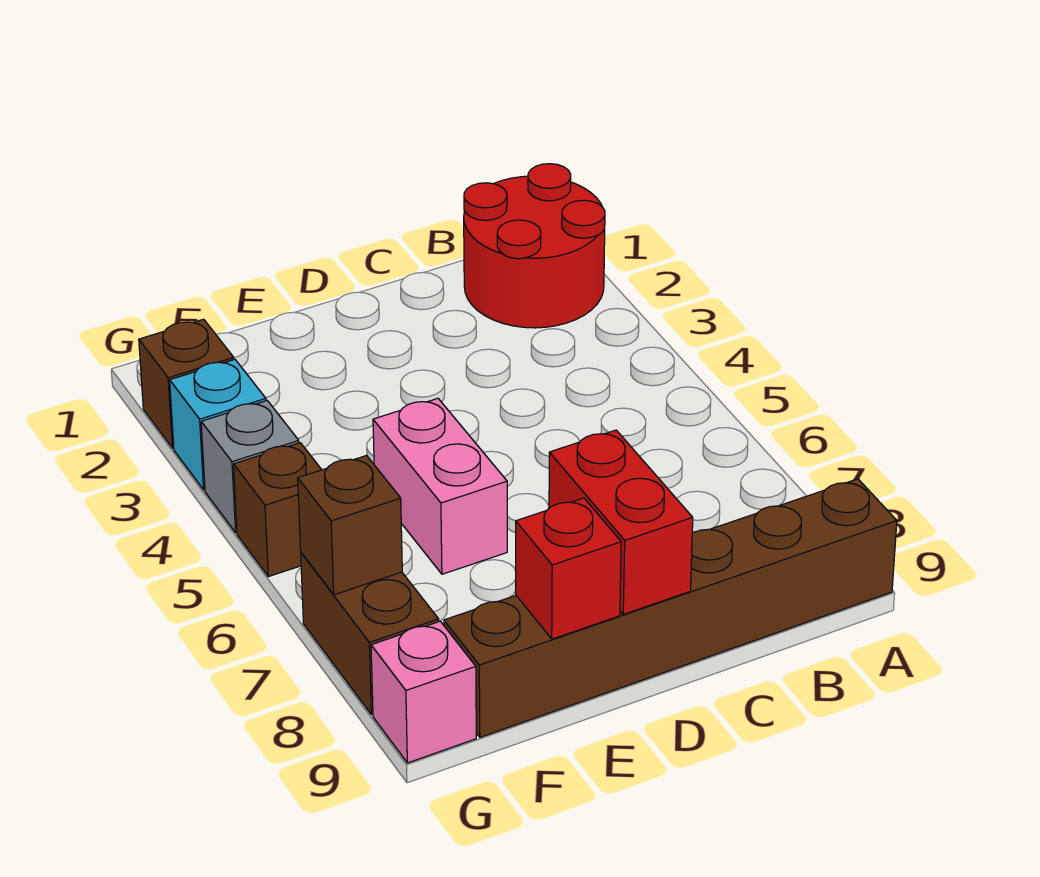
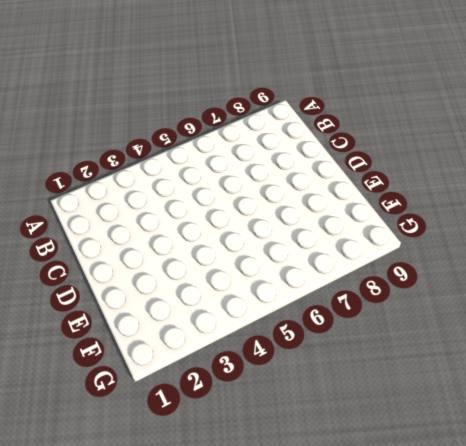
none -> red round brick A1:B2 level 1
none -> brown brick A9:F9 level 1
none -> pink brick E5:E6 level 1

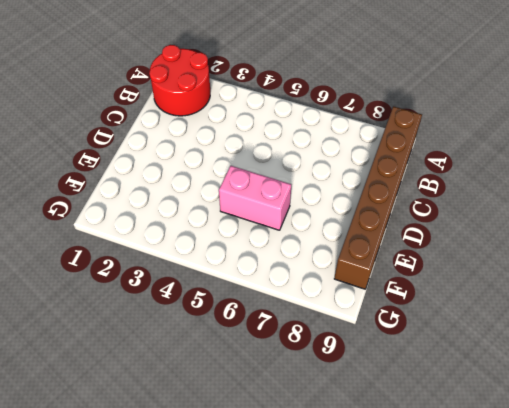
none -> brown brick G2 level 1
none -> cyan brick G3 level 1
none -> grey brick G4 level 1

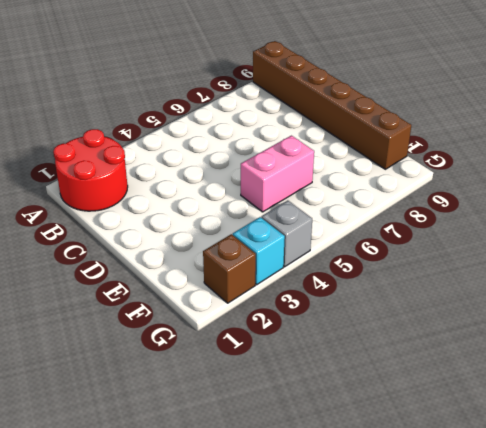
none -> brown brick G5 level 1
none -> brown brick G7:G8 level 1
none -> pink brick G9 level 1

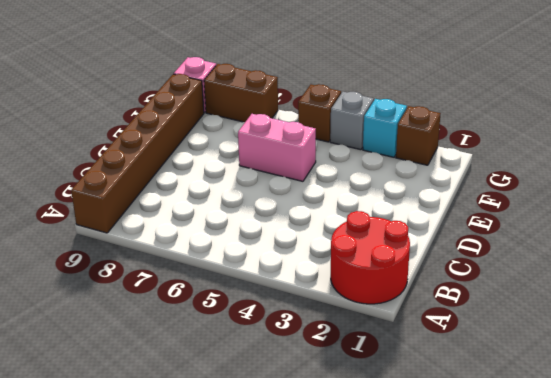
none -> red brick D8:D9 level 2
none -> red brick E9 level 2
none -> brown brick G7 level 2

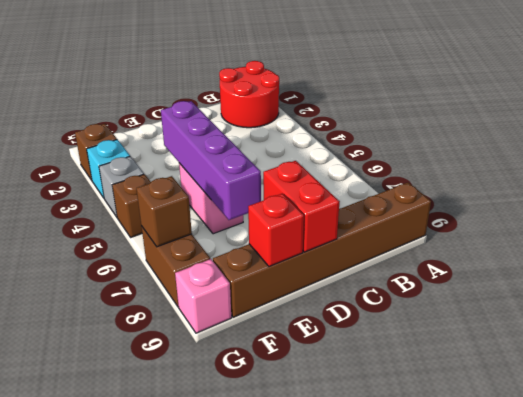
purple brick E4:E7 level 2 -> none

